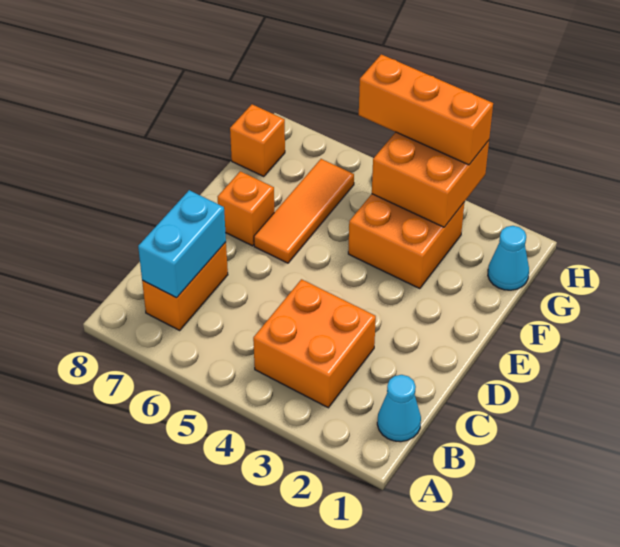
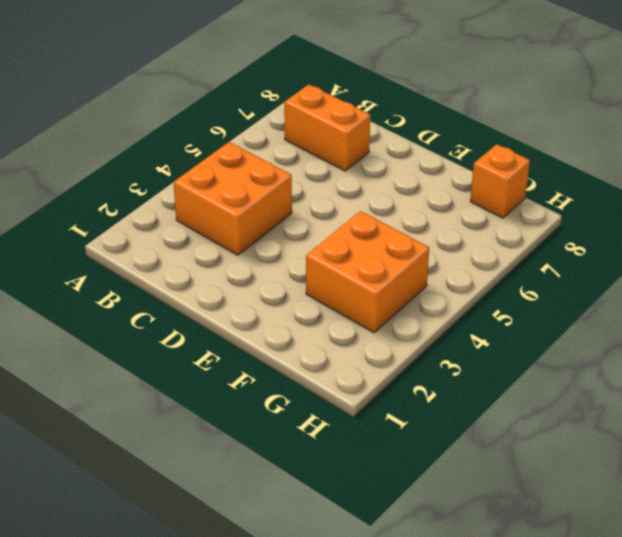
none -> cyan cone B1 level 1
none -> orange tile E6:G6 level 1

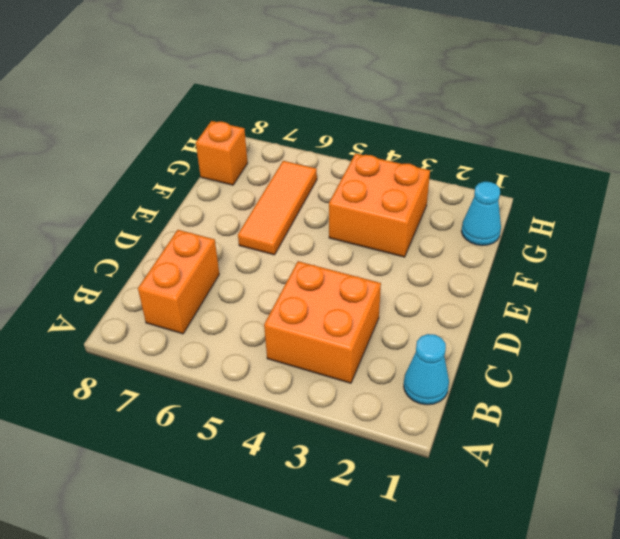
none -> orange brick E7 level 1
none -> cyan brick B7:C7 level 2

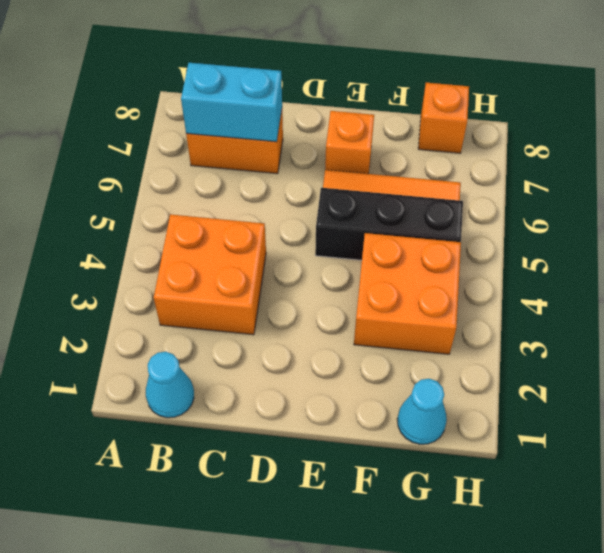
black brick E5:G5 level 1 -> none
none -> orange brick G3:H4 level 2
none -> orange brick H3:H5 level 3

